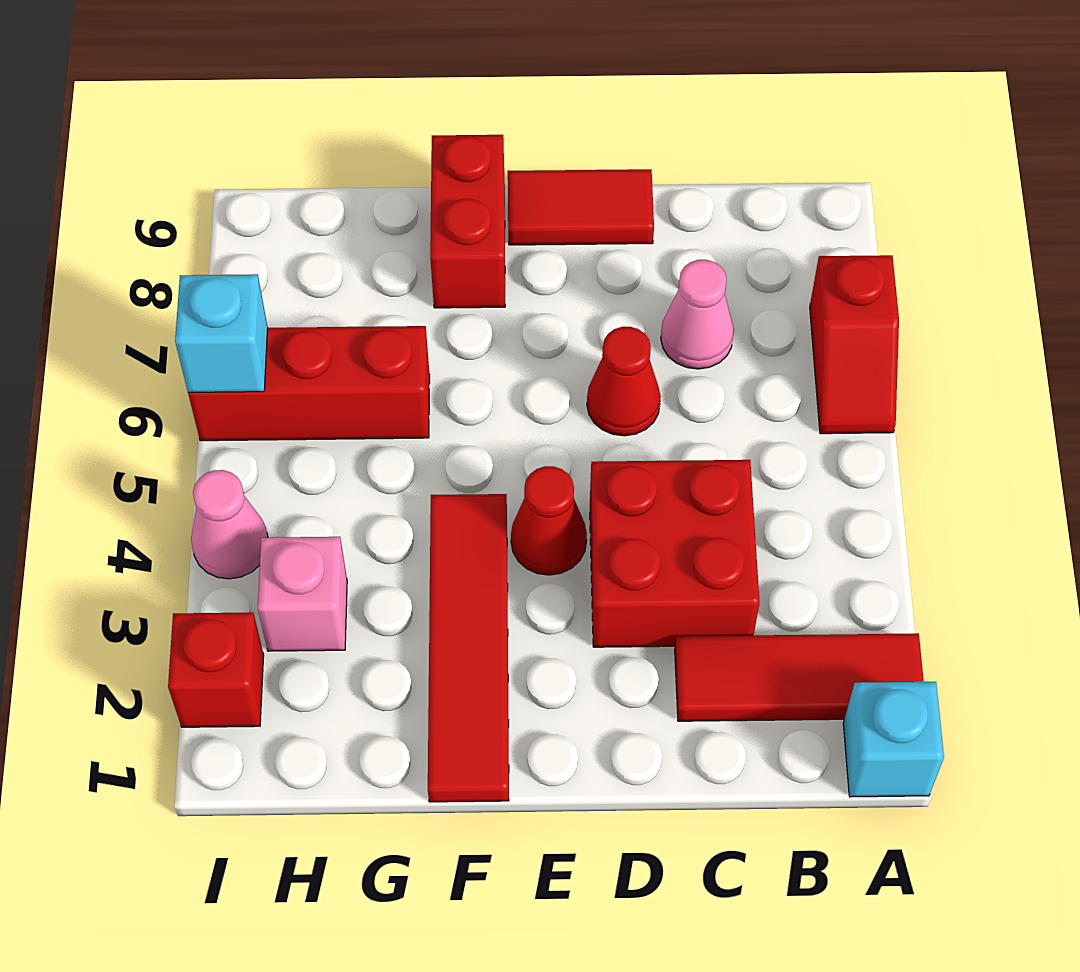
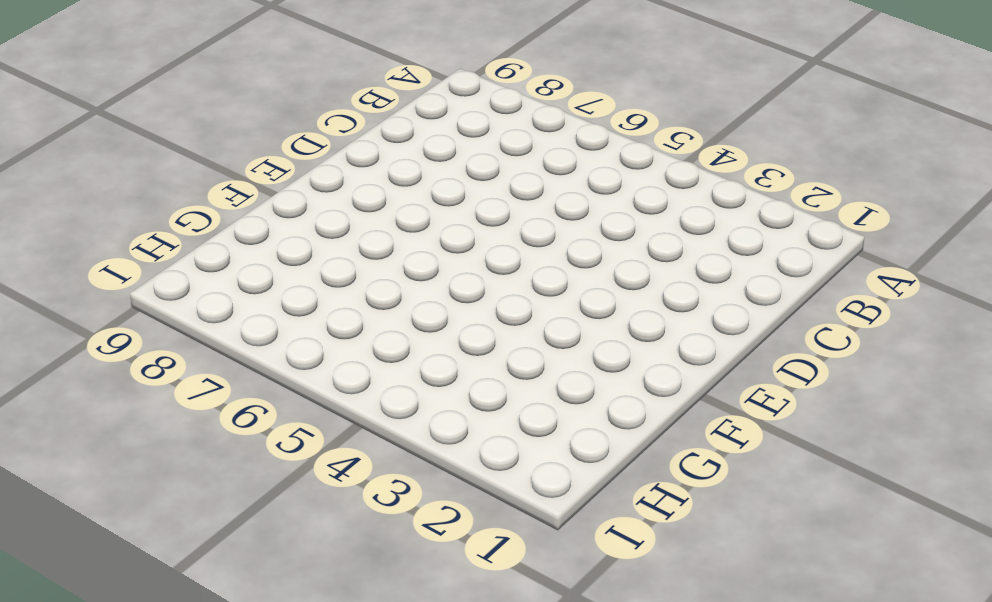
none -> cyan brick A1 level 1
none -> red tile A2:C2 level 1
none -> red slope A6:A7 level 1 top 7

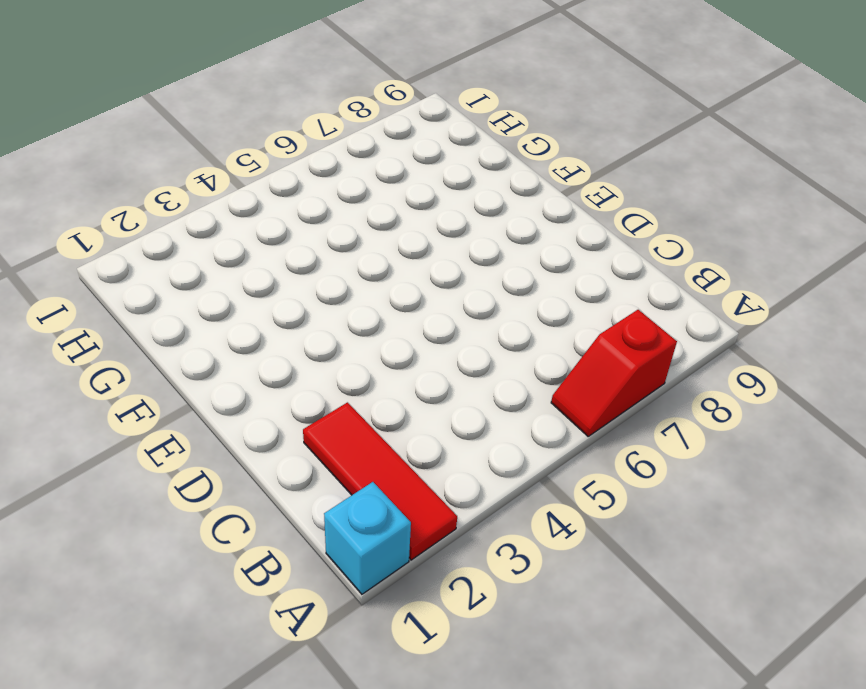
none -> red brick C3:D4 level 1
none -> pink cone C7 level 1
none -> red cone D6 level 1

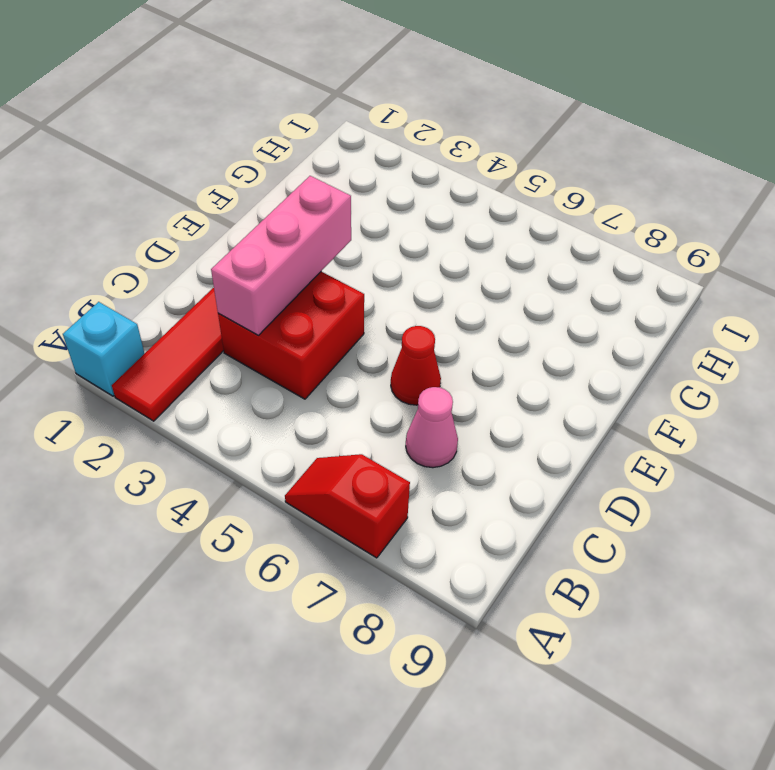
pink brick C3:E3 level 2 -> none
none -> red tile D9:E9 level 1
none -> red cone E4 level 1
none -> red tile F1:F4 level 1

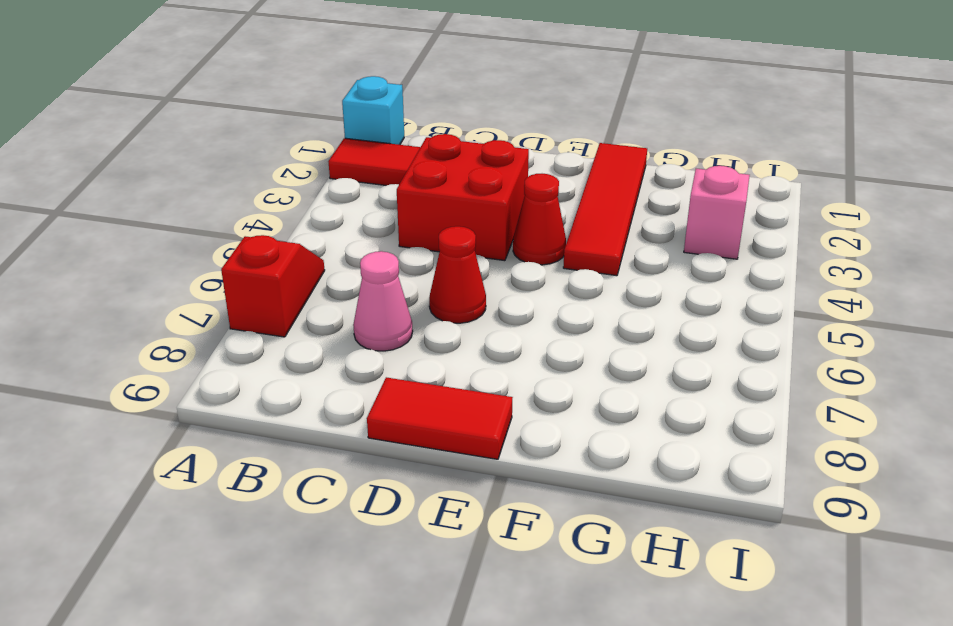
none -> red brick F8:F9 level 1
none -> red brick G6:I6 level 1
none -> red brick I2 level 1

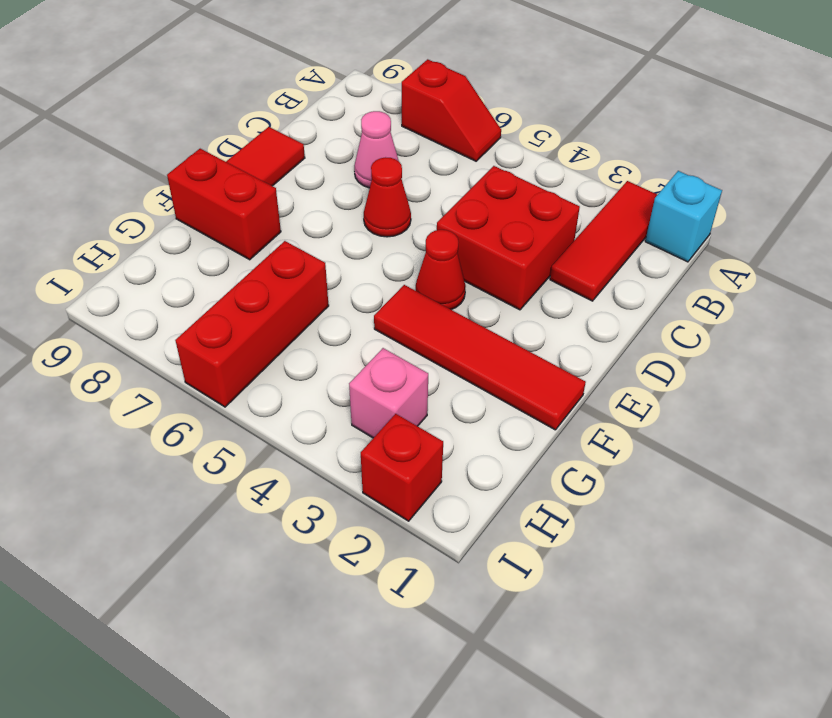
none -> pink cone I4 level 1
none -> cyan brick I6 level 2

